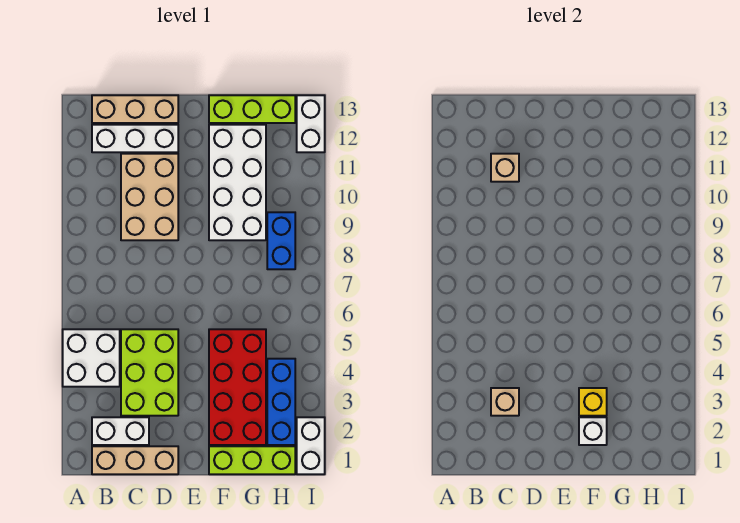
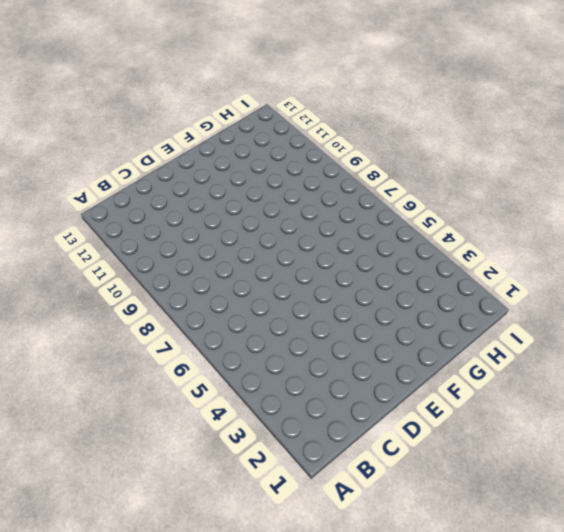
none -> white brick A4:B5 level 1
none -> tan brick B1:D1 level 1
none -> white brick B2:C2 level 1

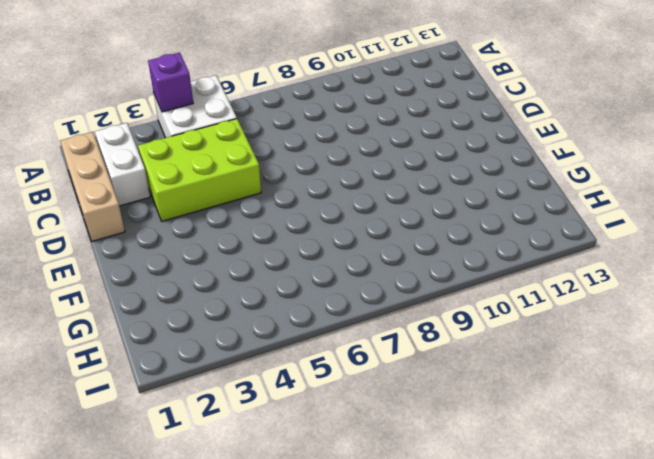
purple brick A4 level 2 -> none
none -> white brick B12:D12 level 1
none -> tan brick B13:D13 level 1
none -> tan brick C9:D11 level 1

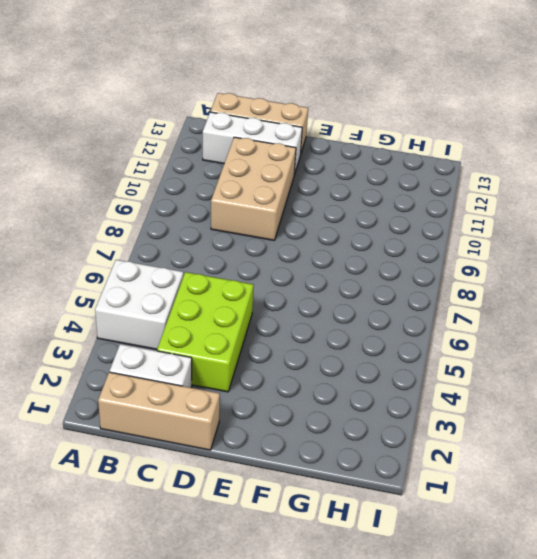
none -> lime brick F1:H1 level 1
none -> red brick F2:G5 level 1
none -> white brick F9:G12 level 1

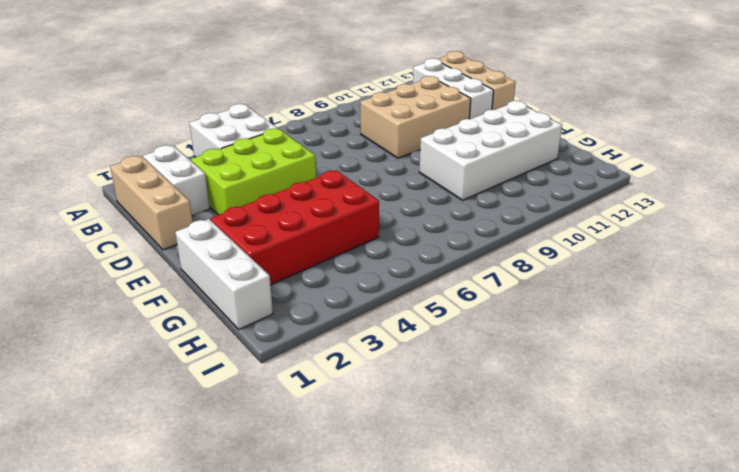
white brick F1:H1 level 1 -> lime brick F1:H1 level 1
none -> lime brick F13:H13 level 1
none -> blue brick H2:H4 level 1
none -> blue brick H8:H9 level 1

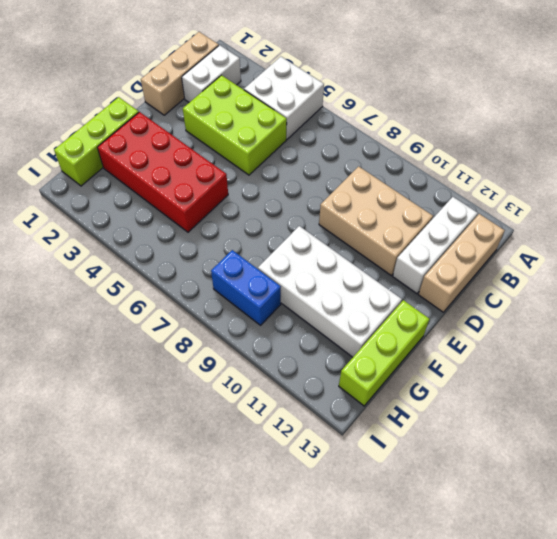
none -> blue brick H2:H4 level 1
none -> white brick I1:I2 level 1
none -> white brick I12:I13 level 1

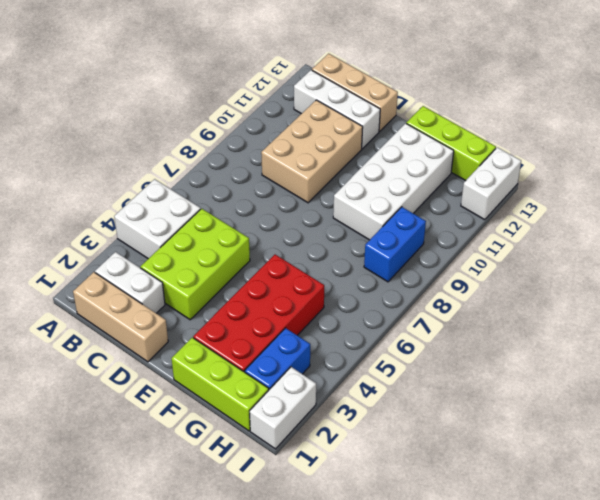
blue brick H2:H3 level 1 -> blue brick H2:H4 level 1
none -> tan brick C3 level 2
none -> tan brick C11 level 2
none -> white brick F2 level 2

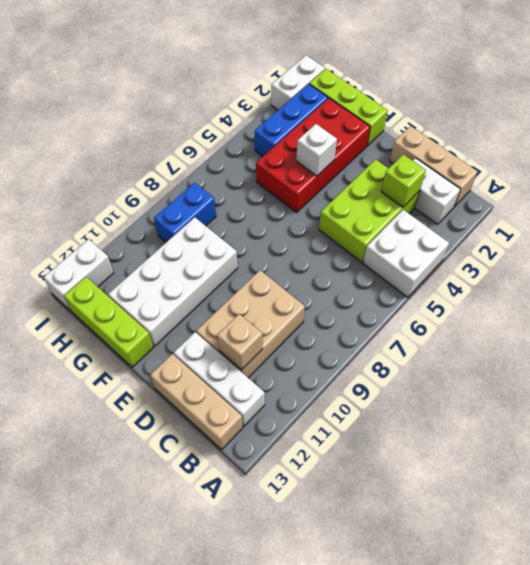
lime brick C3 level 2 -> tan brick C3 level 2
white brick F4 level 2 -> white brick F2 level 2
none -> yellow brick F3 level 2

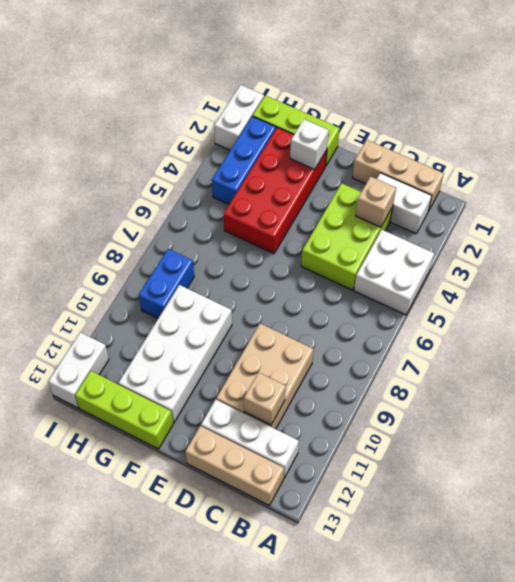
none -> yellow brick F3 level 2

